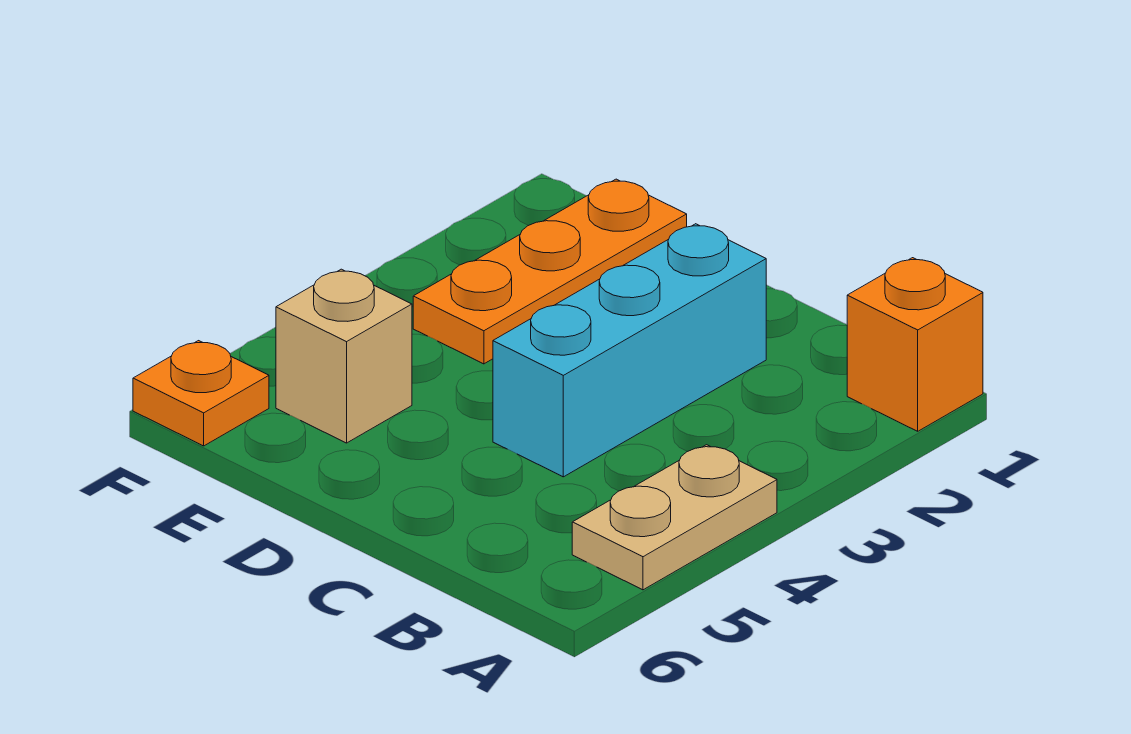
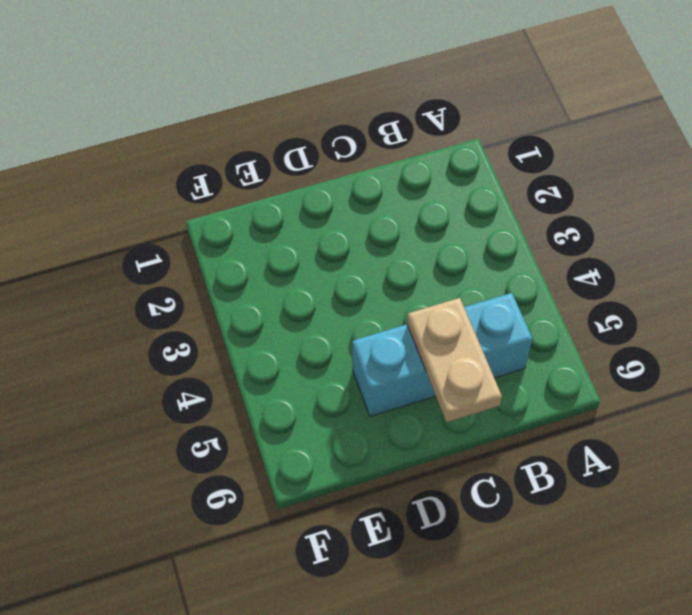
cyan brick B5:D5 level 1 -> cyan brick C2:C4 level 1
tan plate C5:C6 level 2 -> tan plate A4:A5 level 1
none -> orange brick A1 level 1
none -> orange plate E1:E3 level 1

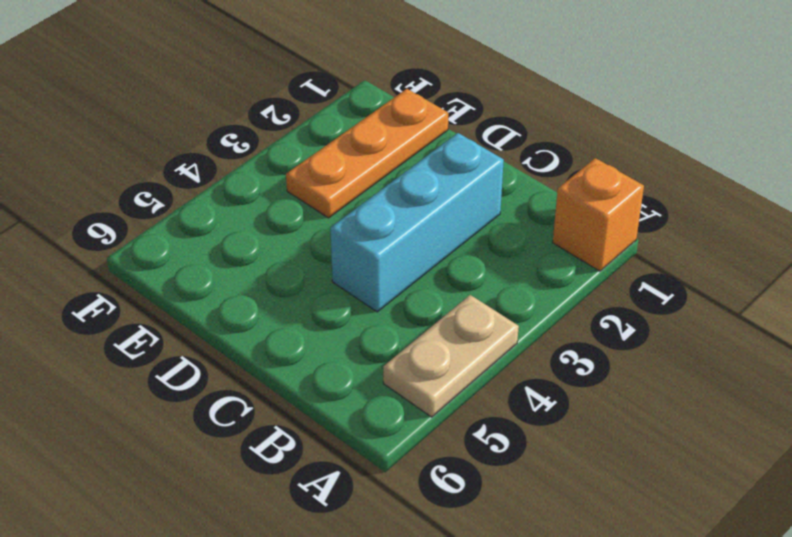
none -> tan brick E5 level 1
none -> orange plate F6 level 1

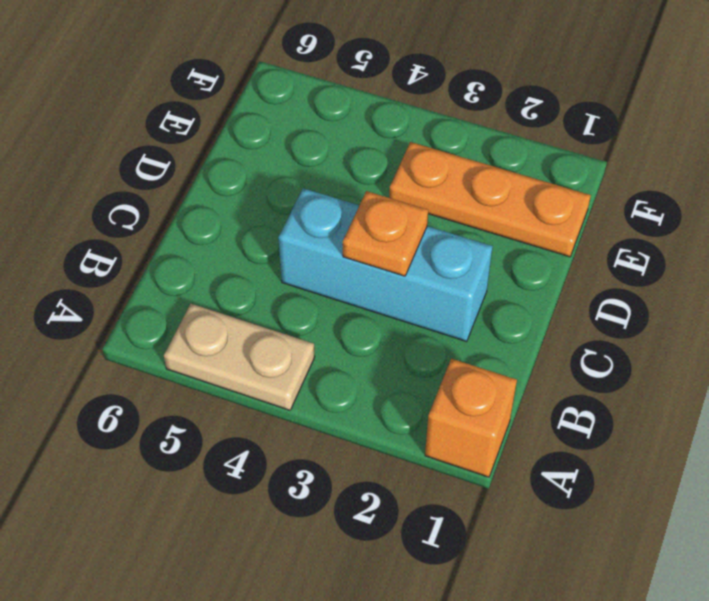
orange plate C3 level 2 -> orange plate F6 level 1
none -> tan brick E5 level 1

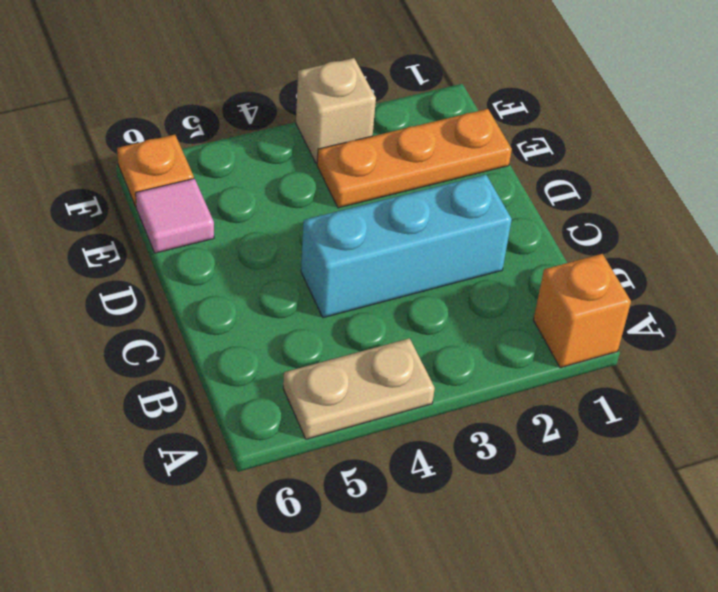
pink tile E6 level 1 -> none
tan brick F3 level 1 -> tan brick E5 level 1

